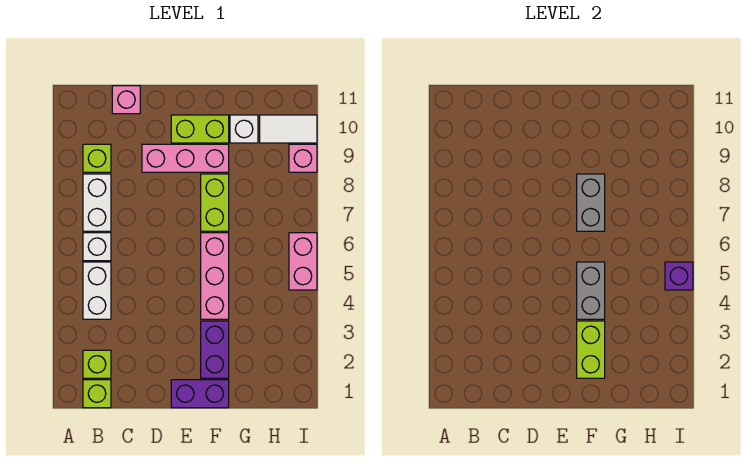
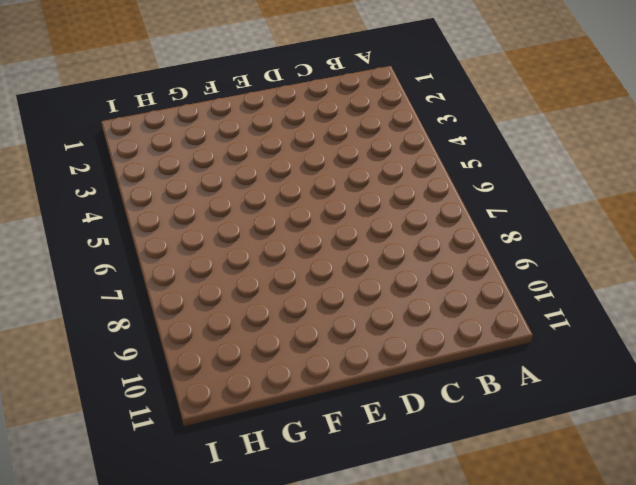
none -> lime brick B1 level 1
none -> lime brick B2 level 1
none -> white brick B4:B5 level 1

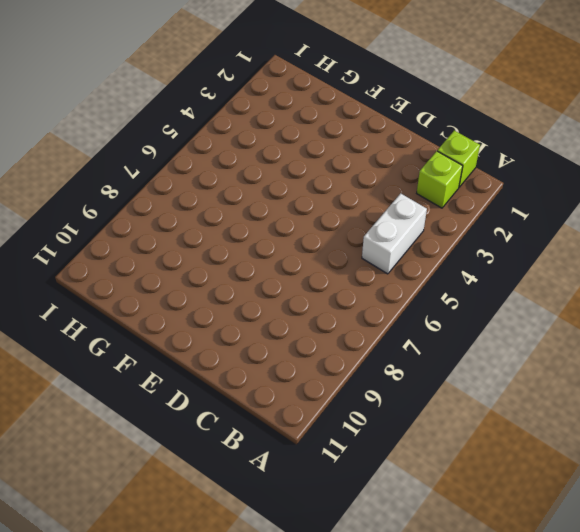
none -> white brick B6 level 1
none -> white brick B7:B8 level 1
none -> lime brick B9 level 1

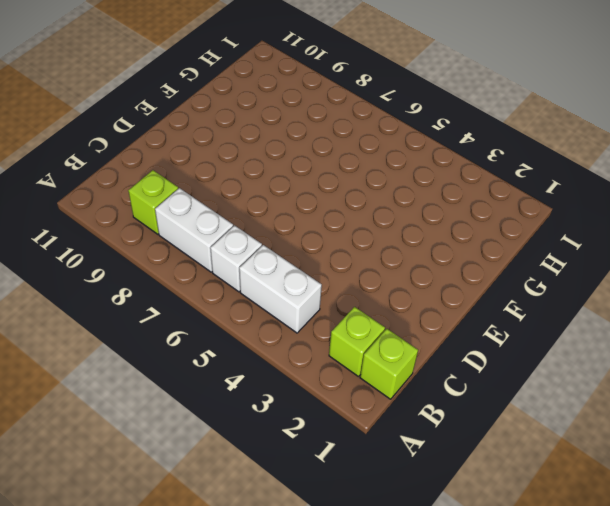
none -> pink brick C11 level 1
none -> pink brick D9:F9 level 1
none -> purple brick E1:F1 level 1

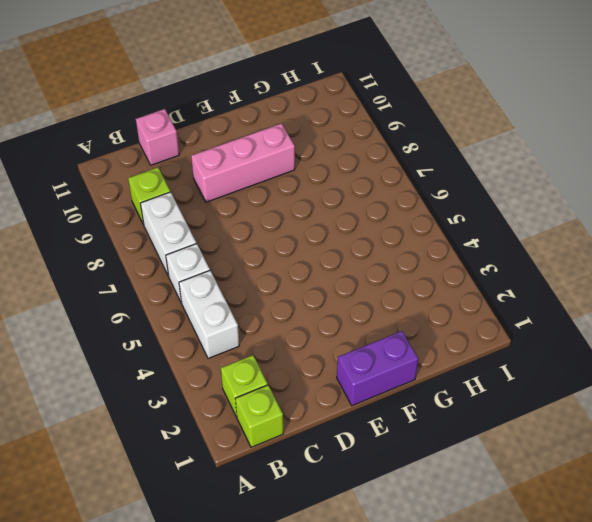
none -> lime brick E10:F10 level 1
none -> purple brick F2:F3 level 1
none -> pink brick F4:F6 level 1

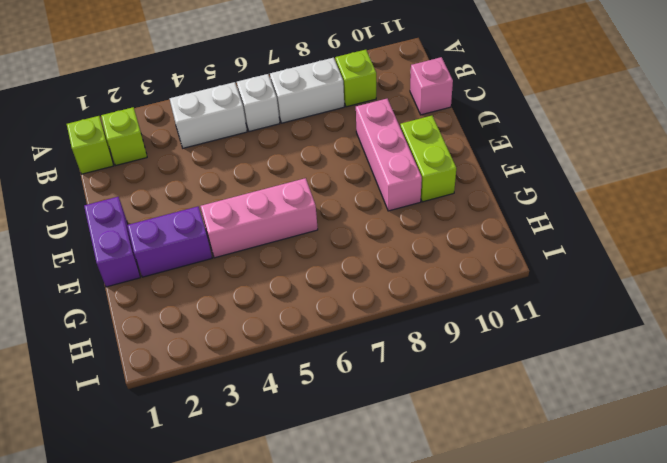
none -> lime brick F7:F8 level 1
none -> white brick G10 level 1
none -> white tile H10:I10 level 1

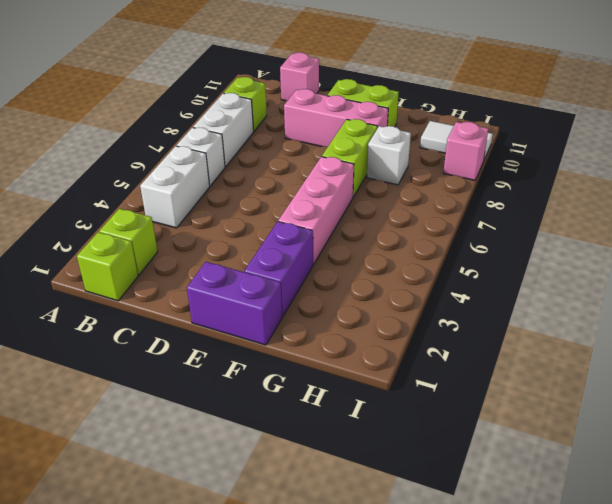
white brick G8 level 1 -> white brick G10 level 1
none -> pink brick I5:I6 level 1
none -> lime brick F2:F3 level 2
none -> grey brick F4:F5 level 2

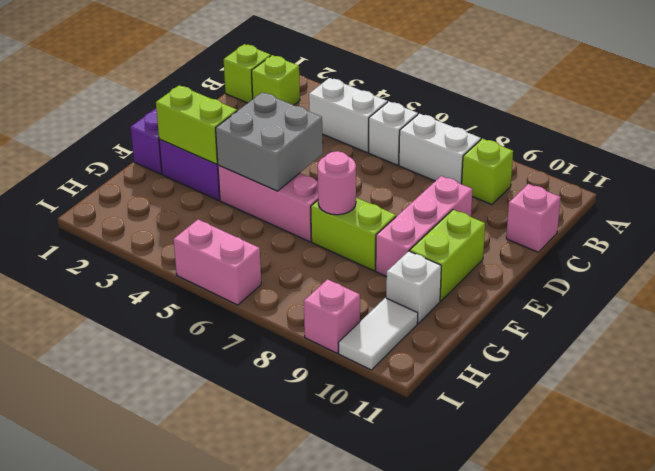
grey brick E4:F5 level 2 -> grey brick F4:F5 level 2
pink round brick F7 level 2 -> grey brick F7:F8 level 2
none -> purple brick I5 level 2

